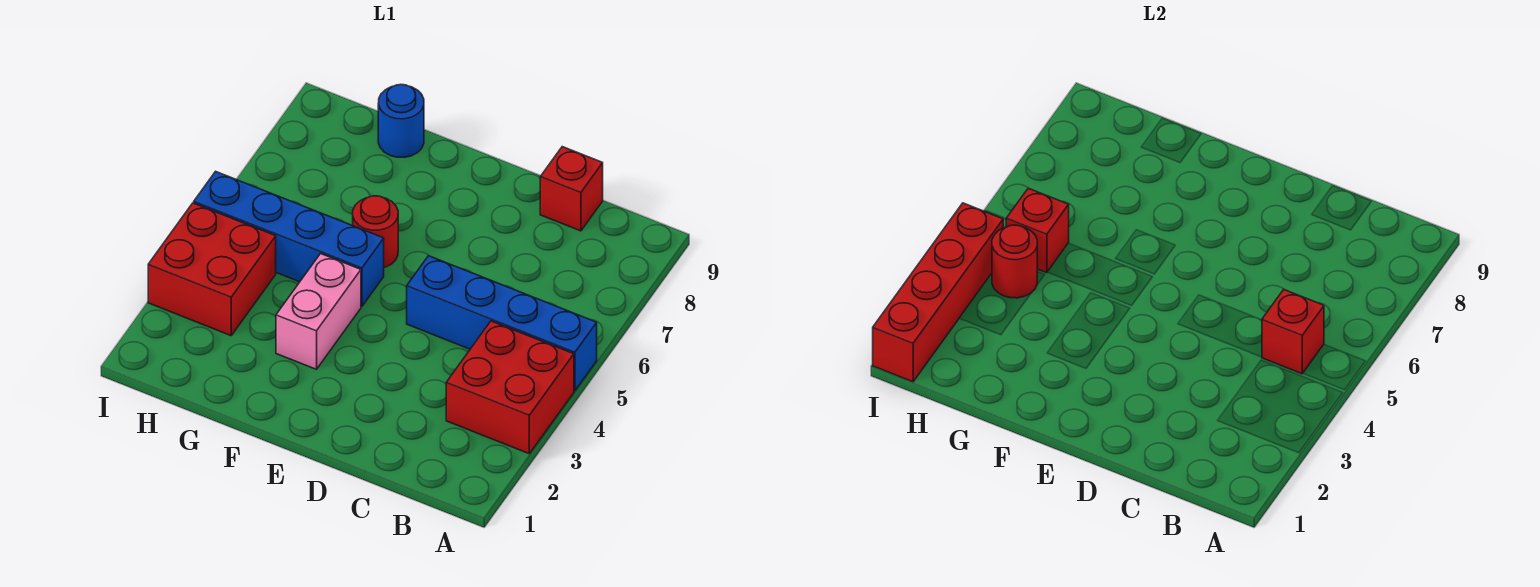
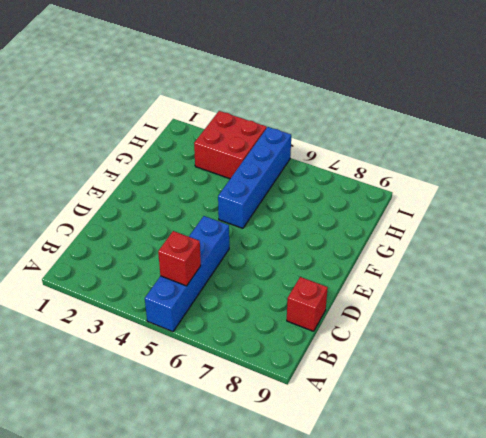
none -> red brick A3:B4 level 1
none -> pink brick F3:F4 level 1
none -> red round brick F6 level 1

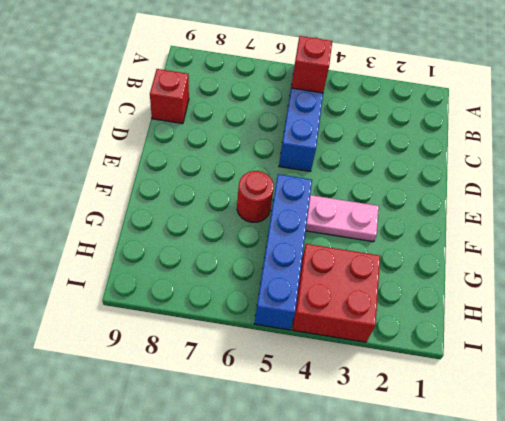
pink plate F3:F4 level 1 -> pink brick F3:F4 level 1
none -> red brick A3:B4 level 1
none -> blue round brick G9 level 1
none -> red round brick H4 level 2

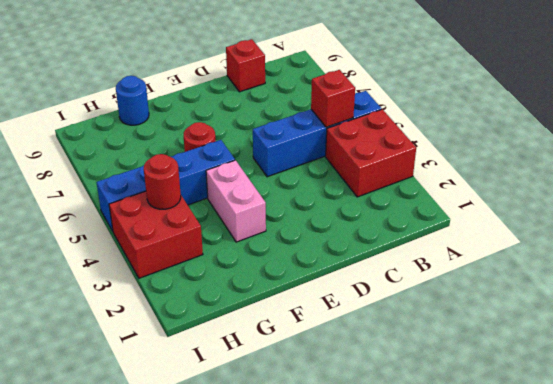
none -> red brick H5 level 2
none -> red brick I1:I4 level 2

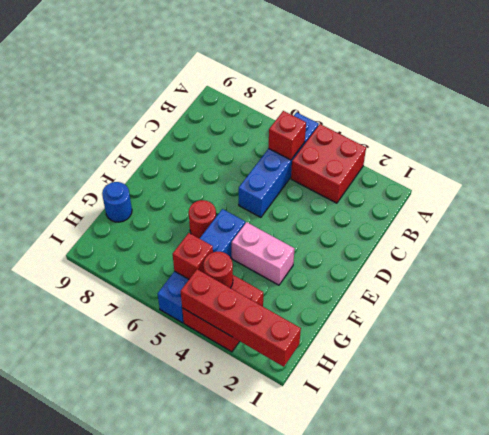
none -> red brick C9 level 1

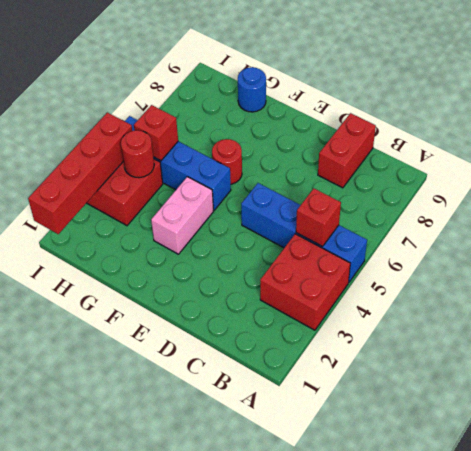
red brick C8:C9 level 1 -> red brick C9 level 1

